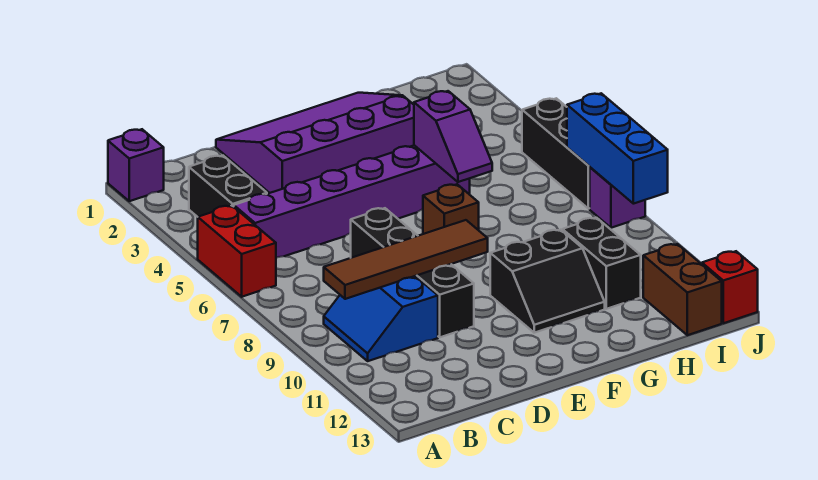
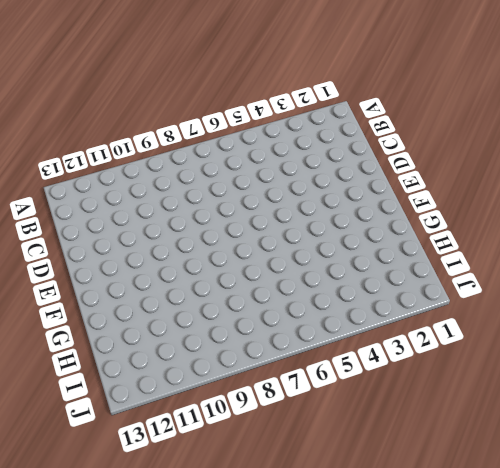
none -> purple brick A1 level 1
none -> red brick A5:A6 level 1
none -> black brick B3:B4 level 1

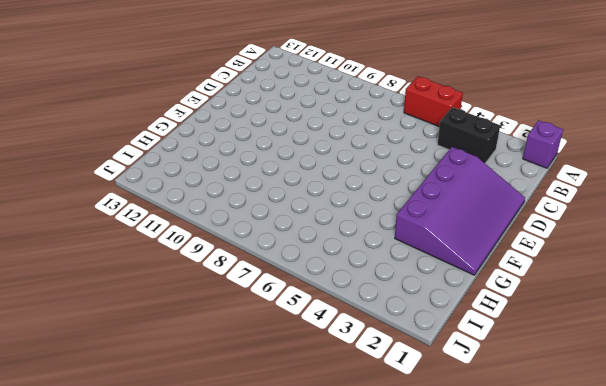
none -> purple brick B5:G5 level 1
none -> blue slope B9:C10 level 1 top C
none -> black brick D7:D10 level 1

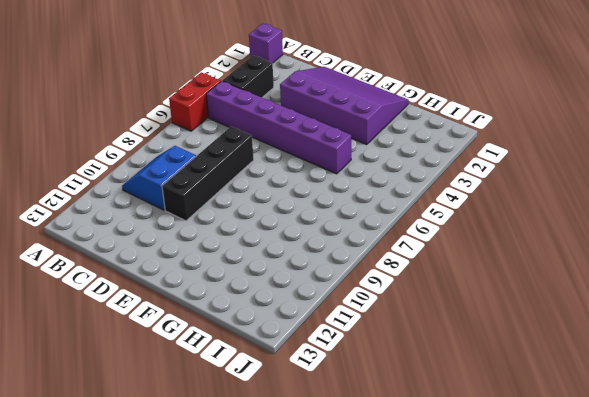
none -> brown brick F7 level 1
none -> black slope F10:G11 level 1 top 10
none -> black brick H10:H11 level 1

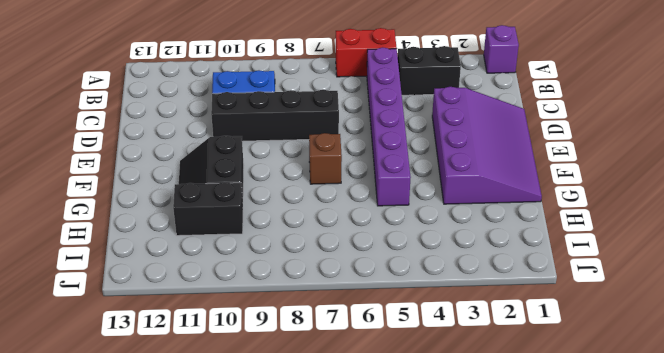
none -> brown brick I12:I13 level 1
none -> black brick J5:J7 level 1
none -> purple brick J8 level 1

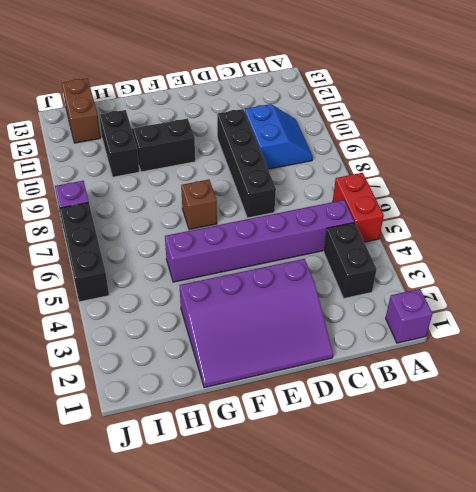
none -> red brick J13 level 1
none -> brown tile B9:E9 level 2
none -> purple slope G5:G6 level 2 top 5

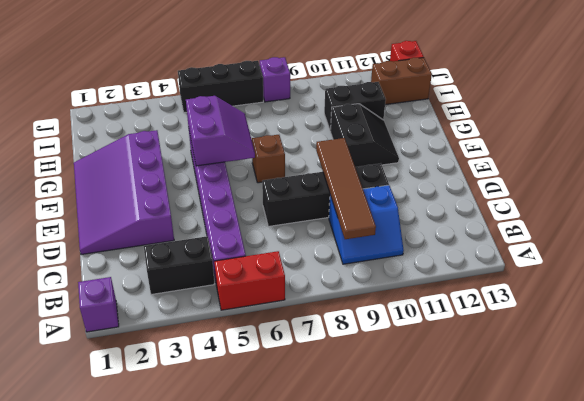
purple slope F5:G6 level 2 top 5 -> purple slope G5:G6 level 2 top 5
none -> blue brick J7:J9 level 2

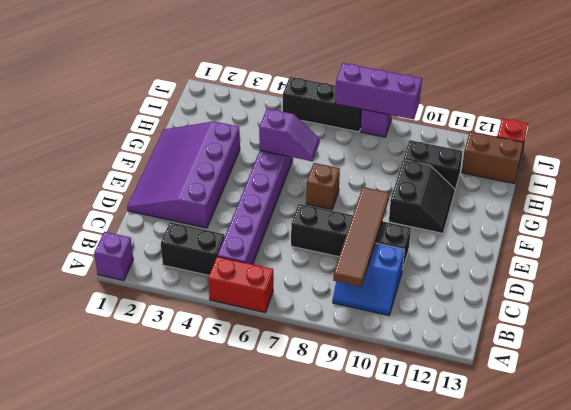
purple brick J7:J9 level 2 -> blue brick J7:J9 level 2

